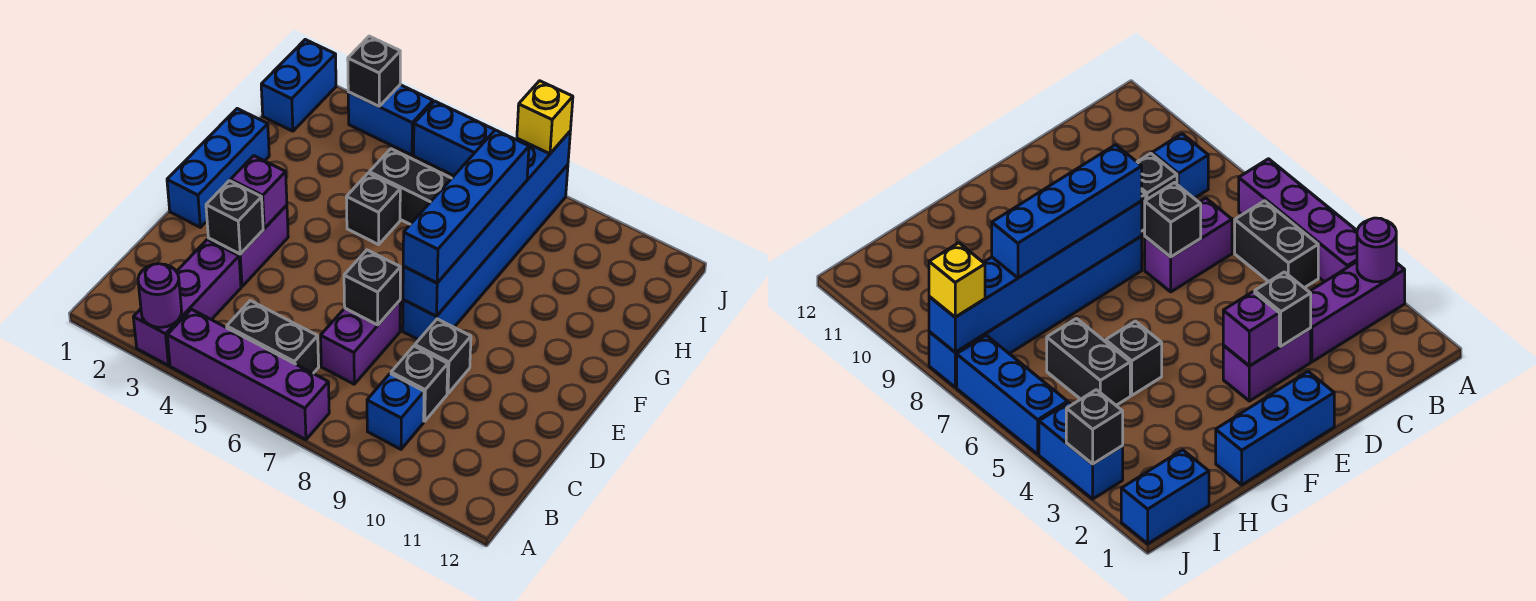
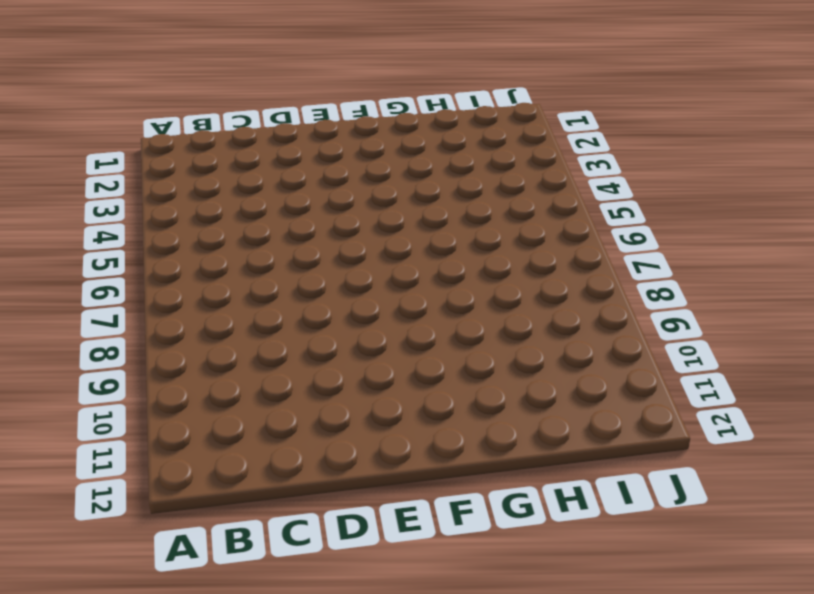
none -> purple brick A3:C3 level 1
none -> purple brick A4:A7 level 1
none -> black brick B5:B6 level 1

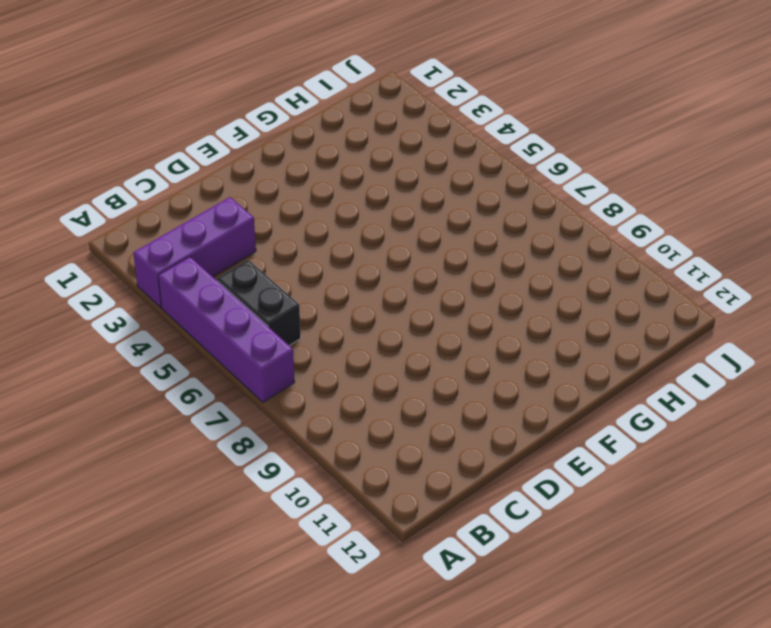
none -> blue brick B9 level 1
none -> purple brick C7:D7 level 1
none -> black brick C9 level 1

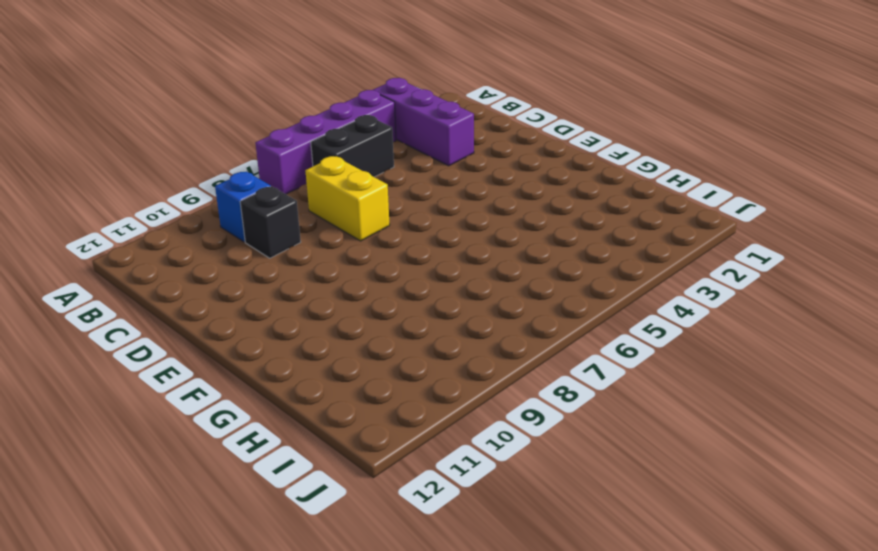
yellow brick C7:D7 level 1 -> purple brick C7:D7 level 1
none -> purple brick D3:E3 level 1
none -> black brick D9 level 1
none -> blue brick E1:G1 level 1

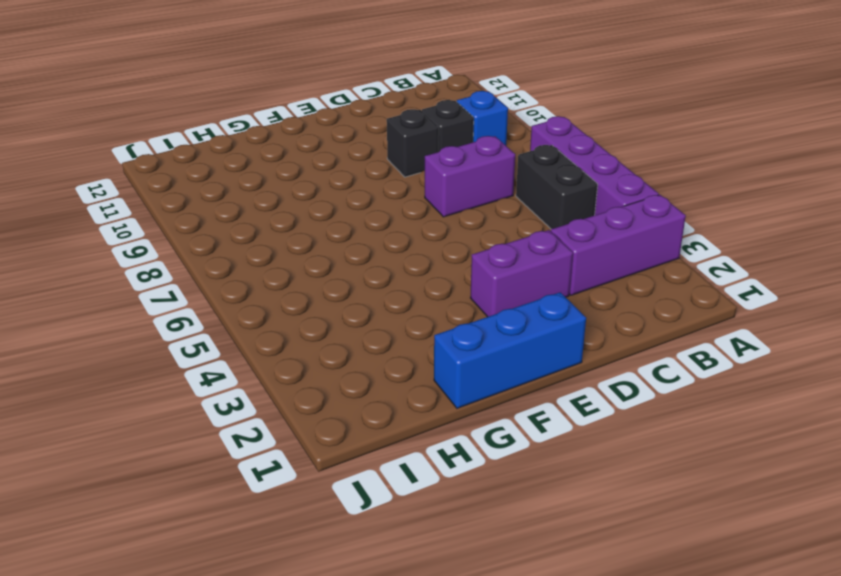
none -> blue brick E8:J8 level 1
none -> black brick G5 level 1
none -> black brick H5:H6 level 1

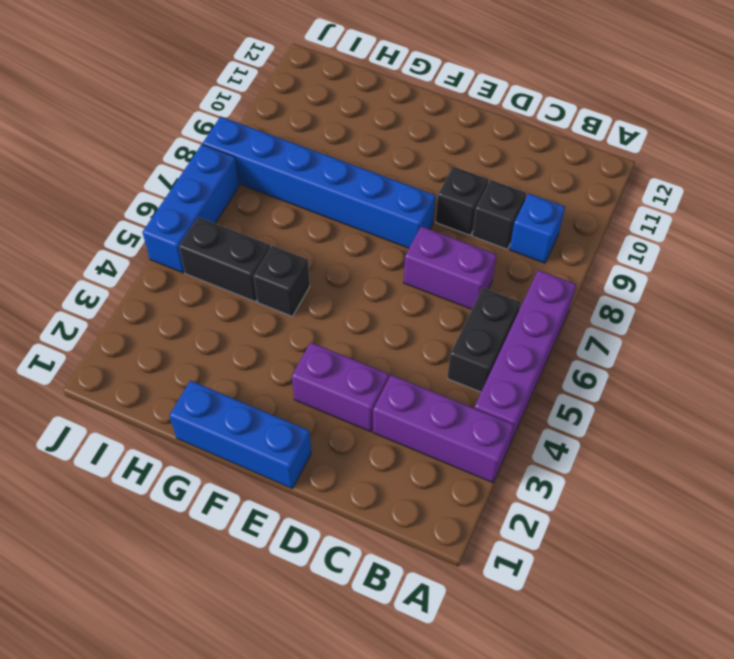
black brick H5:I5 level 1 -> black brick H5:H6 level 1
none -> blue brick I1:J1 level 1
none -> blue brick J3:J4 level 1
none -> purple round brick A3 level 2

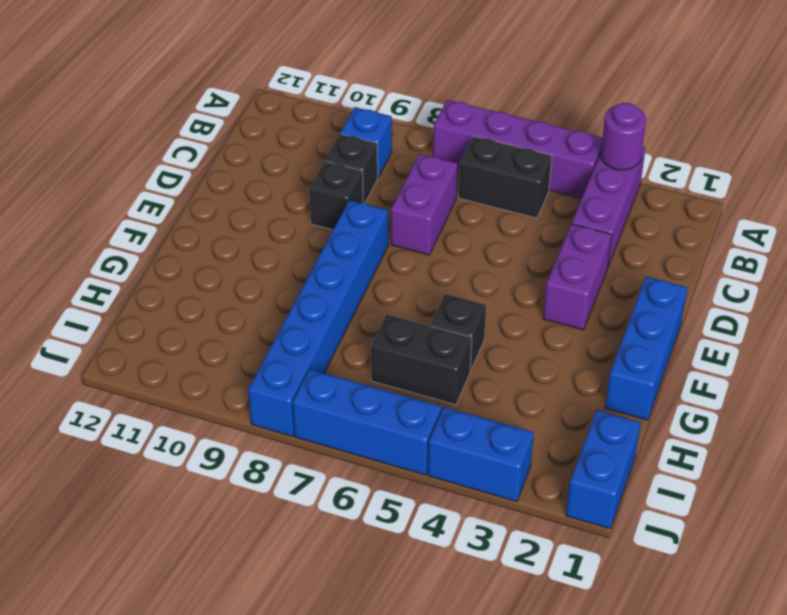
none -> black brick D3 level 2
none -> black brick D7 level 2
none -> purple brick E3 level 2

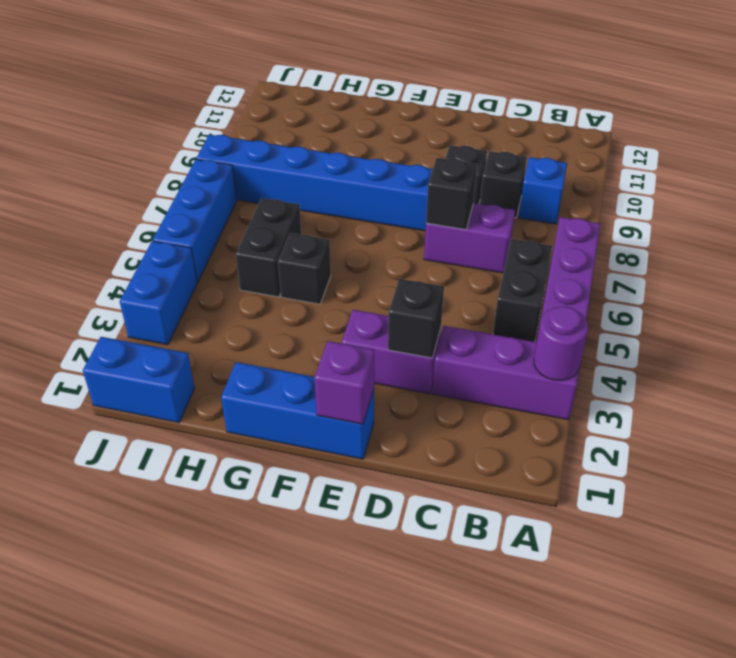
purple brick E1 level 2 -> purple brick E3 level 2
none -> blue brick E8:J8 level 2
none -> black brick J3 level 2
none -> blue brick E8:H8 level 3

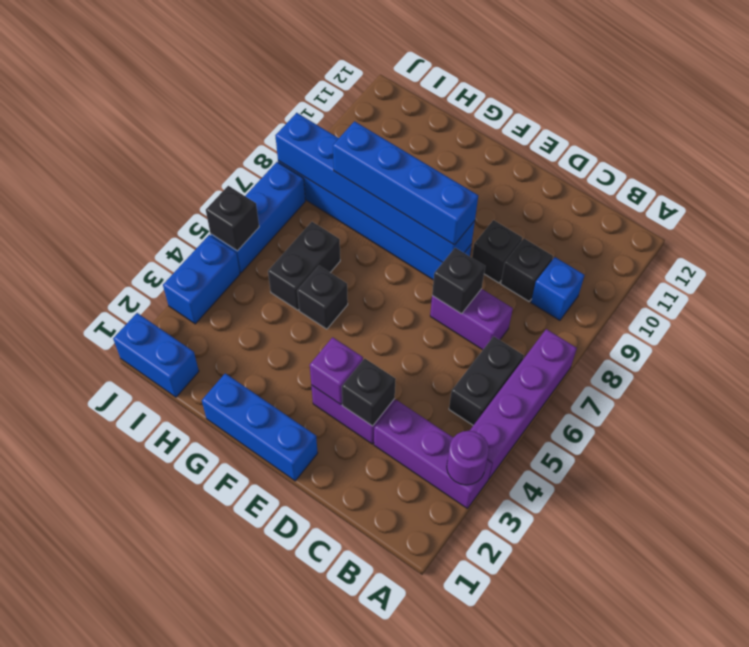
black brick J5 level 2 -> black brick J3 level 2
none -> yellow brick J8 level 3

